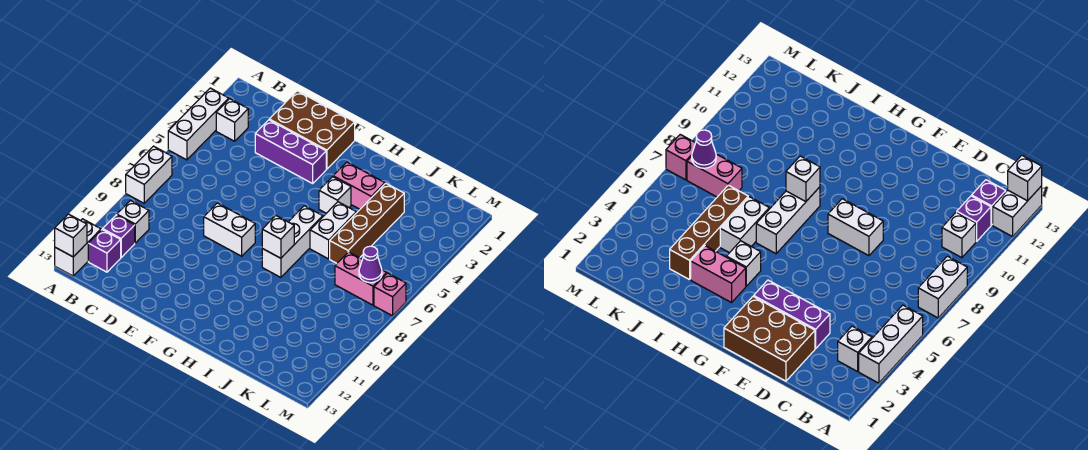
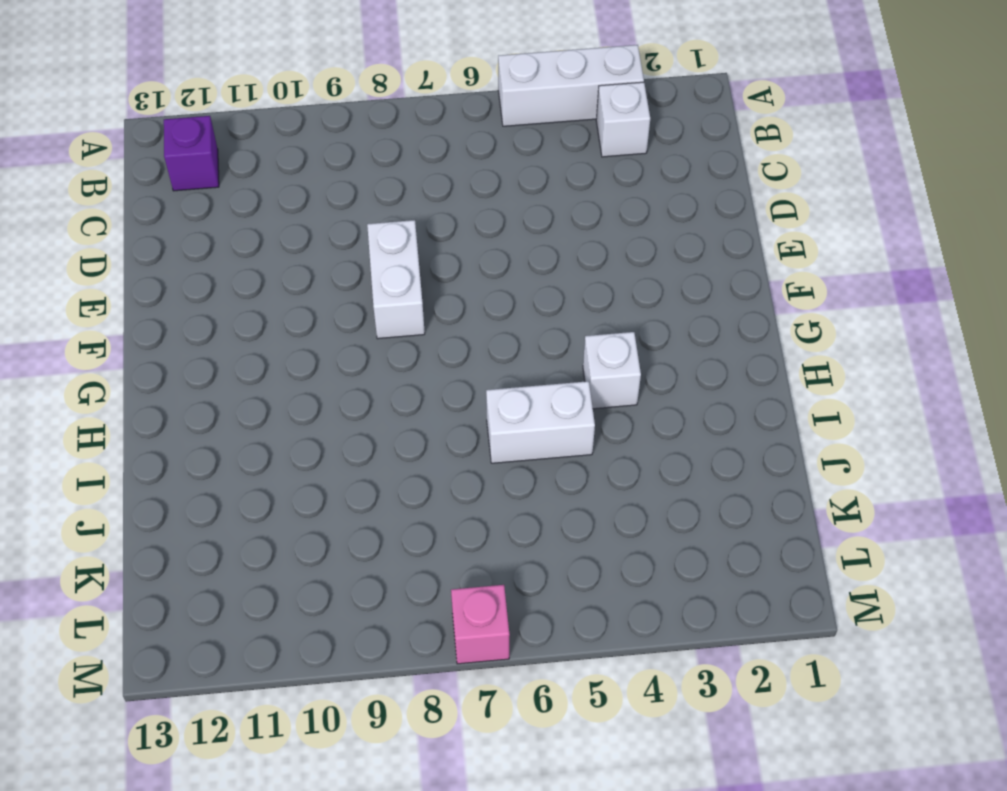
none -> white brick A7:A8 level 1
none -> white brick A12:A13 level 1
none -> white brick B10 level 1

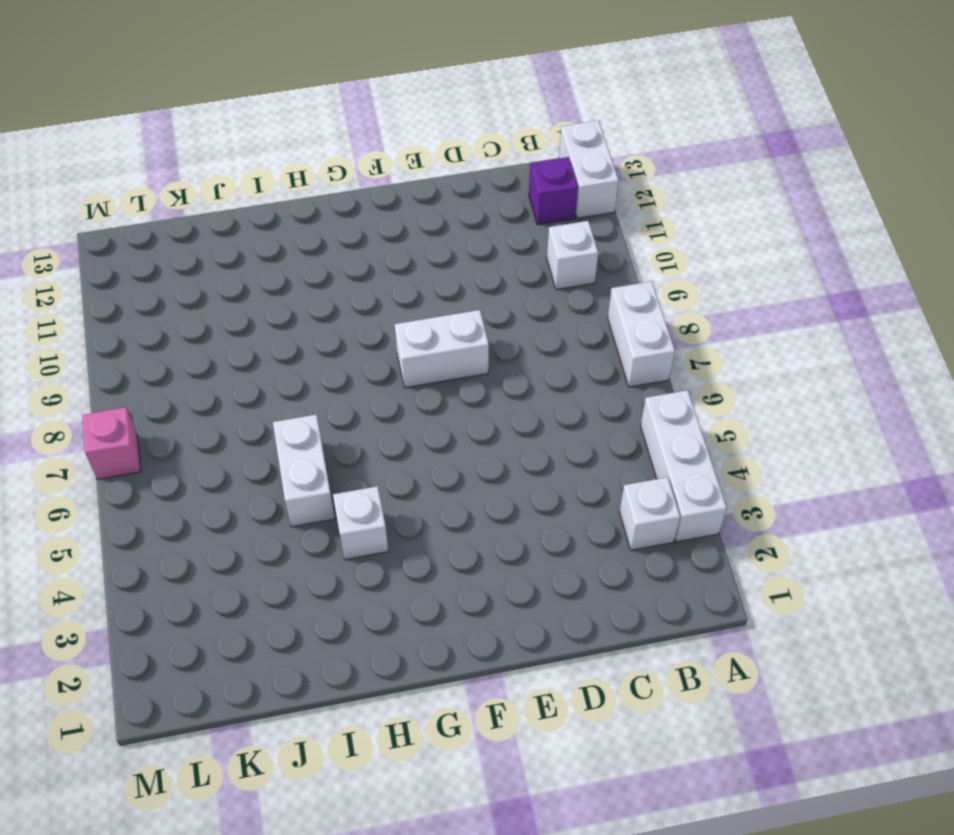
none -> purple brick B11 level 1
none -> brown brick D1:F2 level 1
none -> purple brick D3:F3 level 1

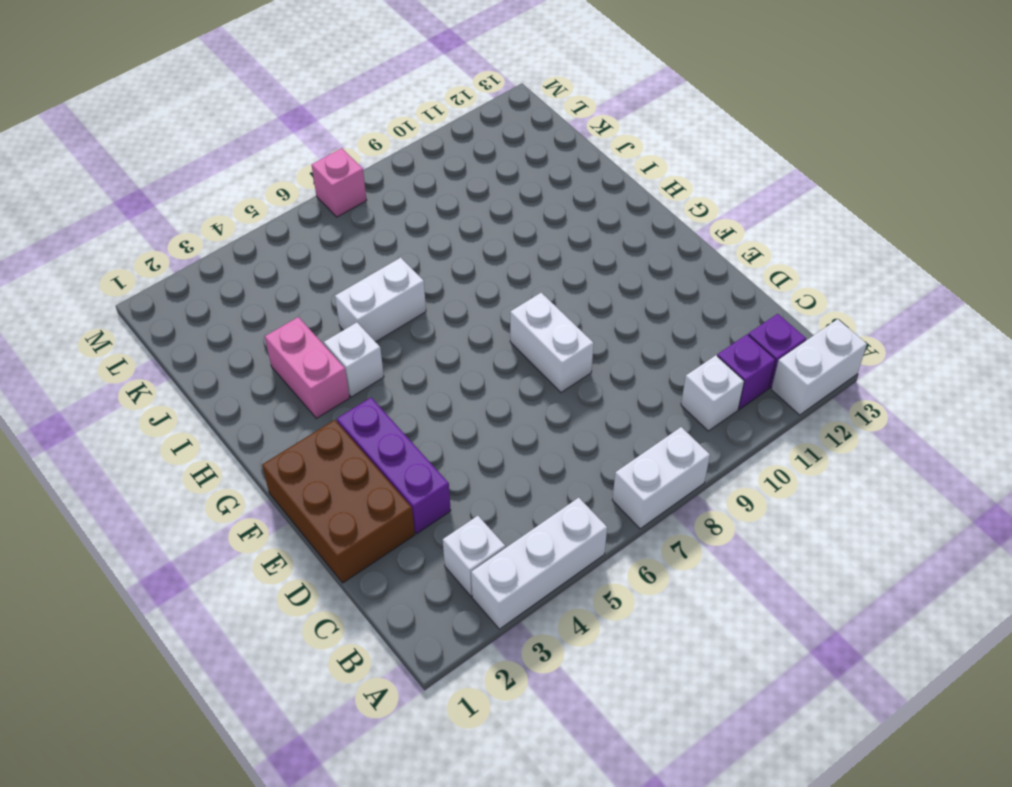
none -> white brick H6:H8 level 1
none -> brown brick J3:J6 level 1
none -> pink brick K7:L7 level 1

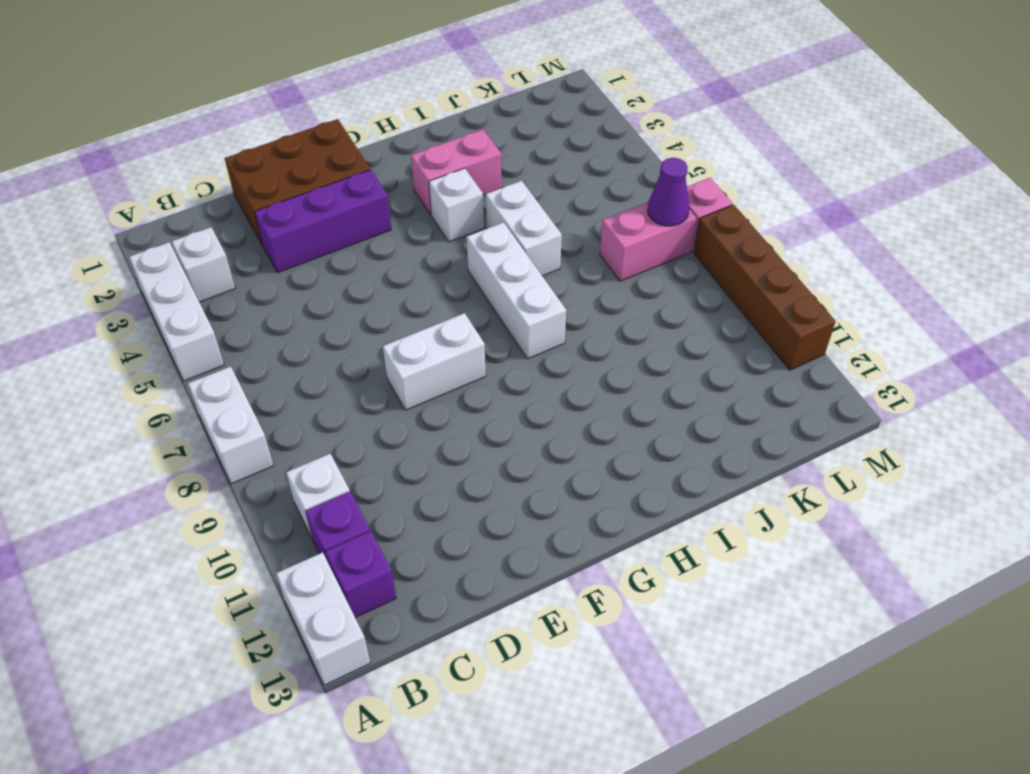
brown brick M8:M11 level 1 -> brown brick J3:J6 level 1
none -> white brick A13 level 2
none -> white brick H8 level 2

